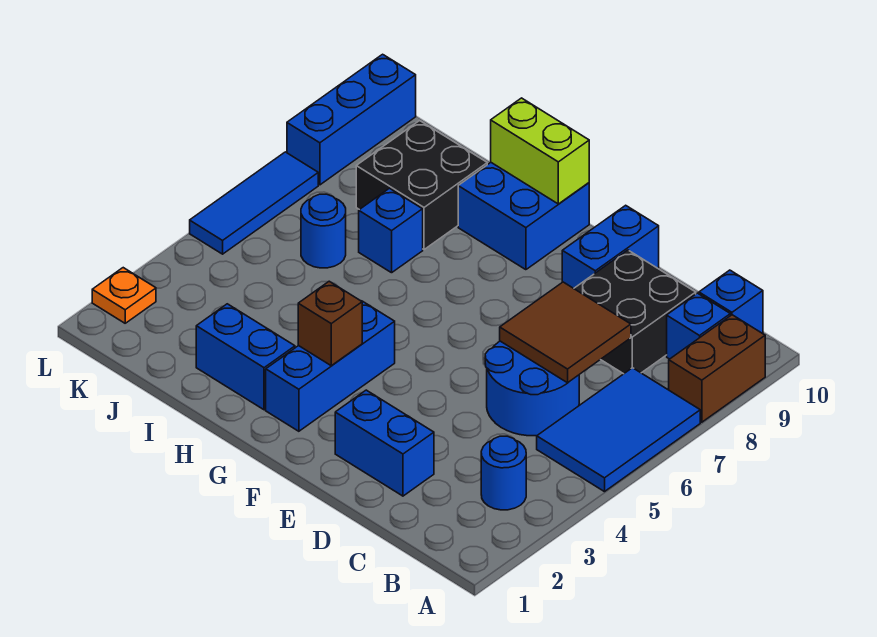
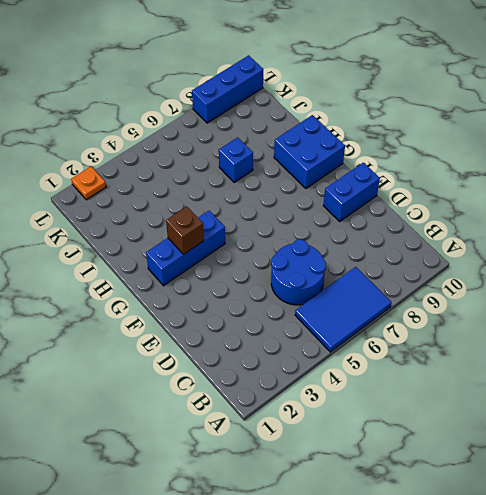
none -> brown brick A8:A9 level 1
none -> blue round brick B3 level 1
none -> blue brick B9 level 1

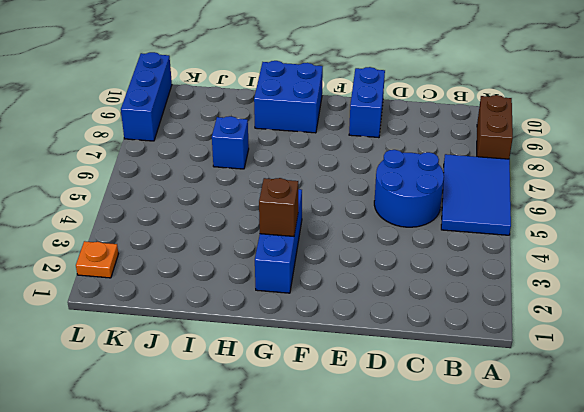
none -> blue round brick B3 level 1
none -> blue brick B9 level 1
none -> blue brick B10 level 1

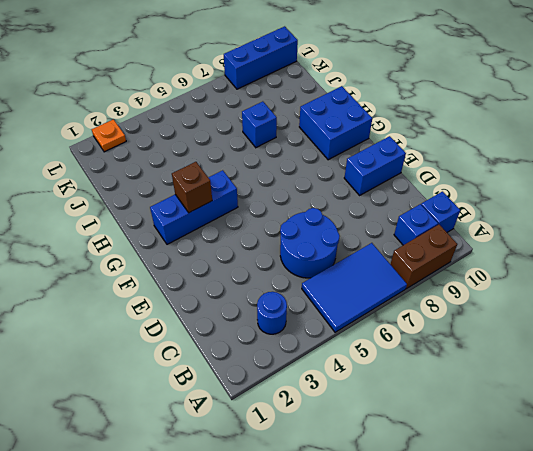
none -> black brick C8:D9 level 1
none -> blue brick D2:E2 level 1
none -> blue brick H2:I2 level 1

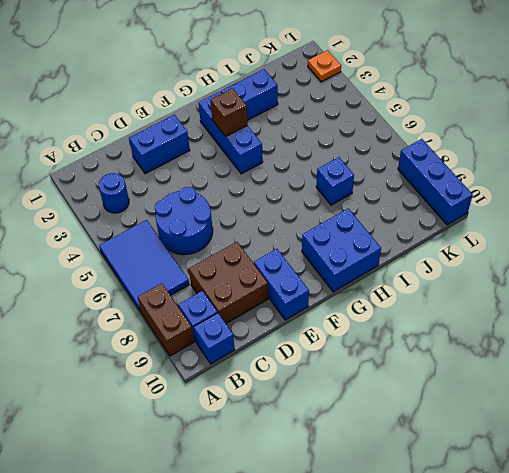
brown brick C8:D9 level 1 -> black brick C8:D9 level 1
none -> black brick I8:J9 level 1
none -> blue round brick J6 level 1
none -> blue tile L5:L7 level 1

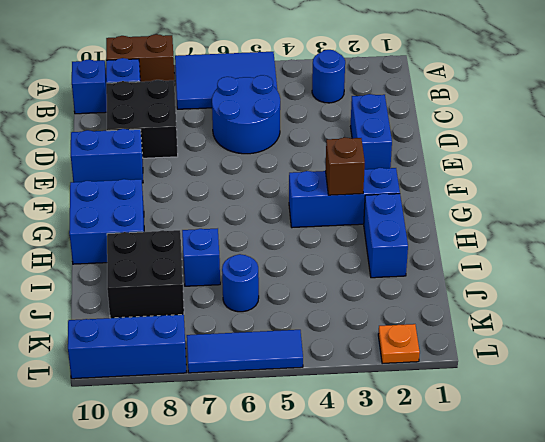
none -> brown tile C6:D7 level 2
none -> lime brick G10:H10 level 2

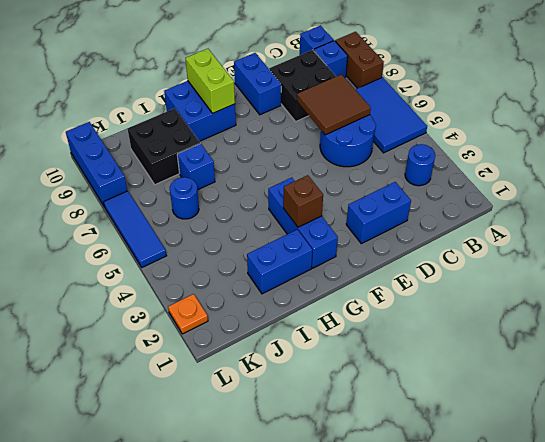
lime brick G9:G10 level 2 -> lime brick G10:H10 level 2

